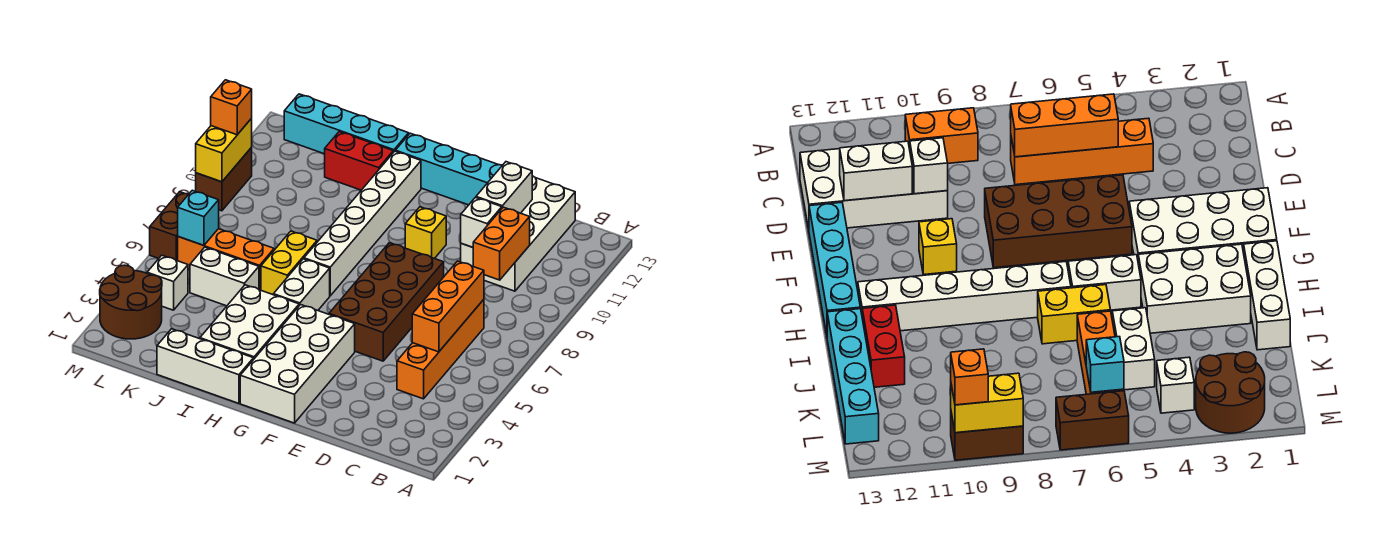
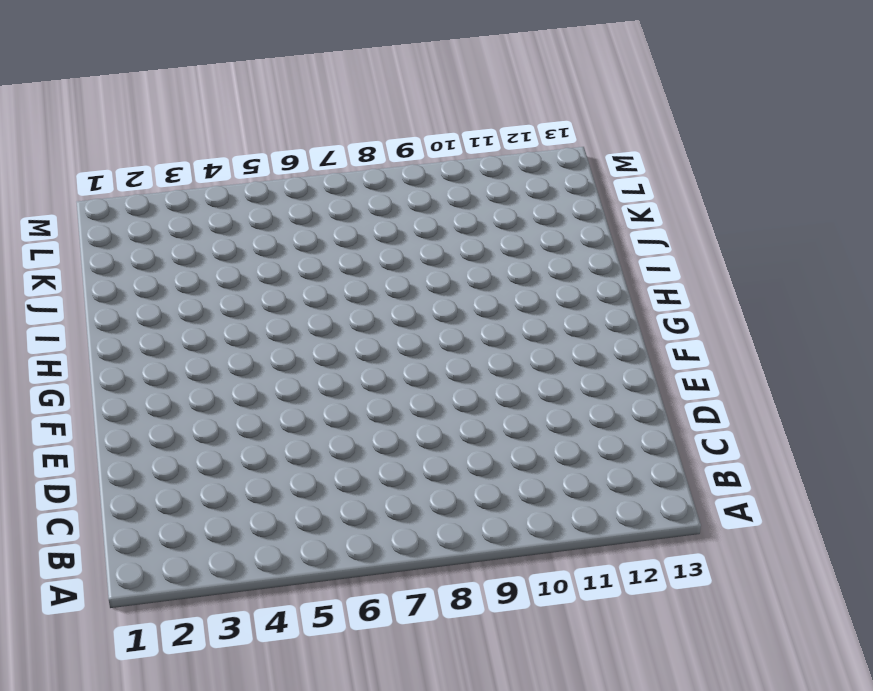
none -> orange brick C4:C7 level 1
none -> white brick C10:D13 level 1
none -> brown brick E5:F8 level 1

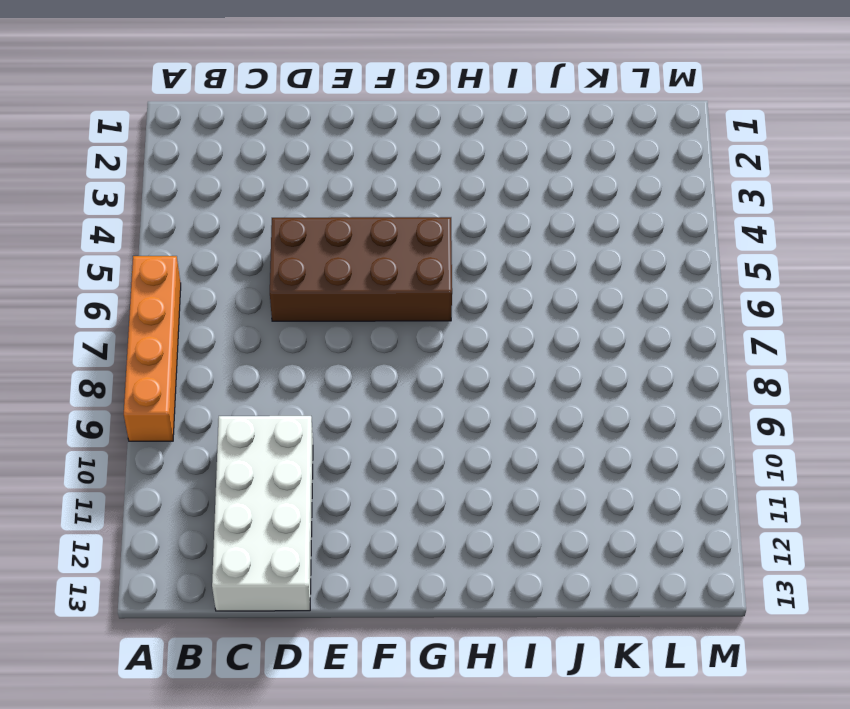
orange brick A6:A9 level 1 -> orange brick C4:C7 level 1
brown brick D5:G6 level 1 -> brown brick E5:F8 level 1
none -> cyan brick E13:H13 level 1
none -> white brick F1:G4 level 1
none -> yellow brick F10 level 1

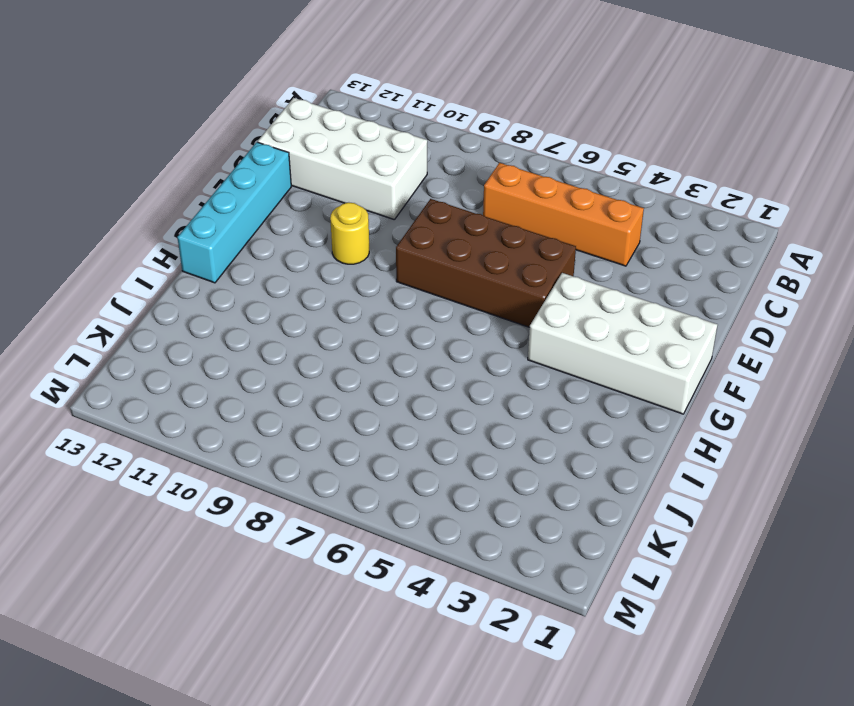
yellow round brick F10 level 1 -> yellow brick F10 level 1
none -> white brick H1:J1 level 1
none -> white brick H2:I4 level 1
none -> white brick H5:H6 level 1

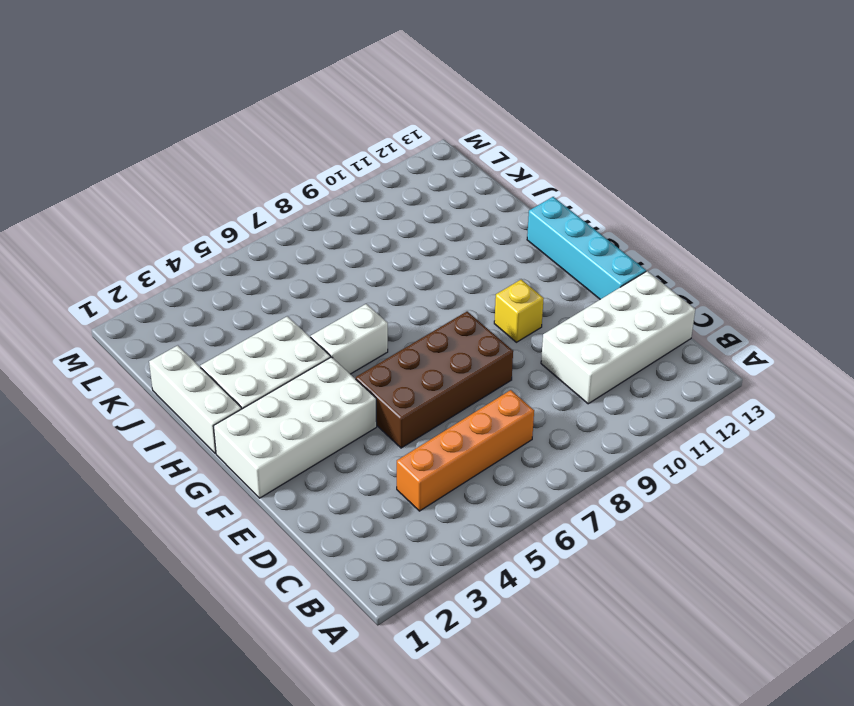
none -> white brick H7:H12 level 1
none -> yellow brick I6:I7 level 1
none -> red brick I12:J12 level 1

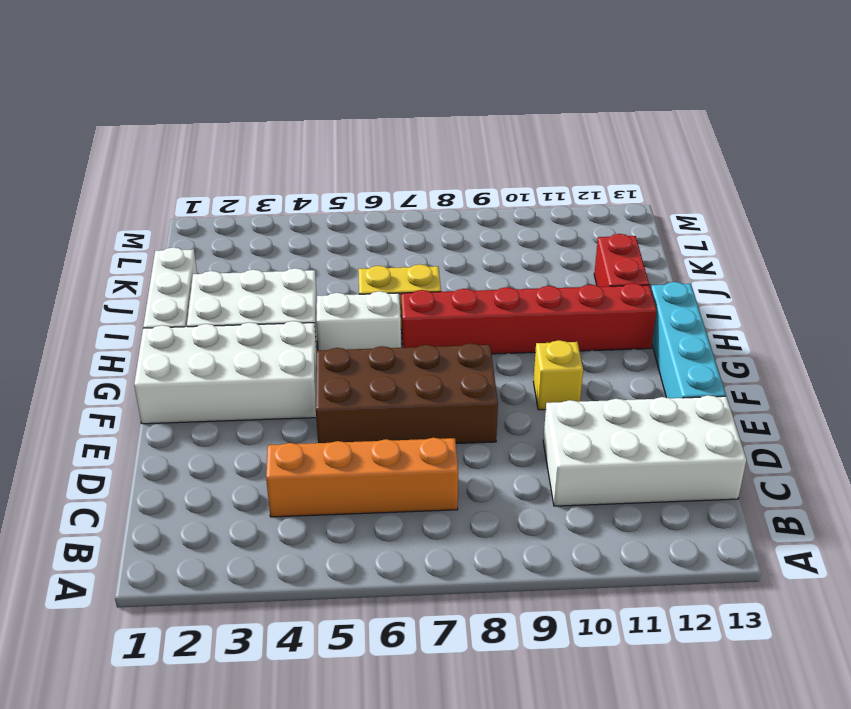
red brick H7:H12 level 1 -> white brick H7:H12 level 1
none -> cyan brick I13:L13 level 1
none -> white brick J5:K5 level 1
none -> orange brick J6:L6 level 1

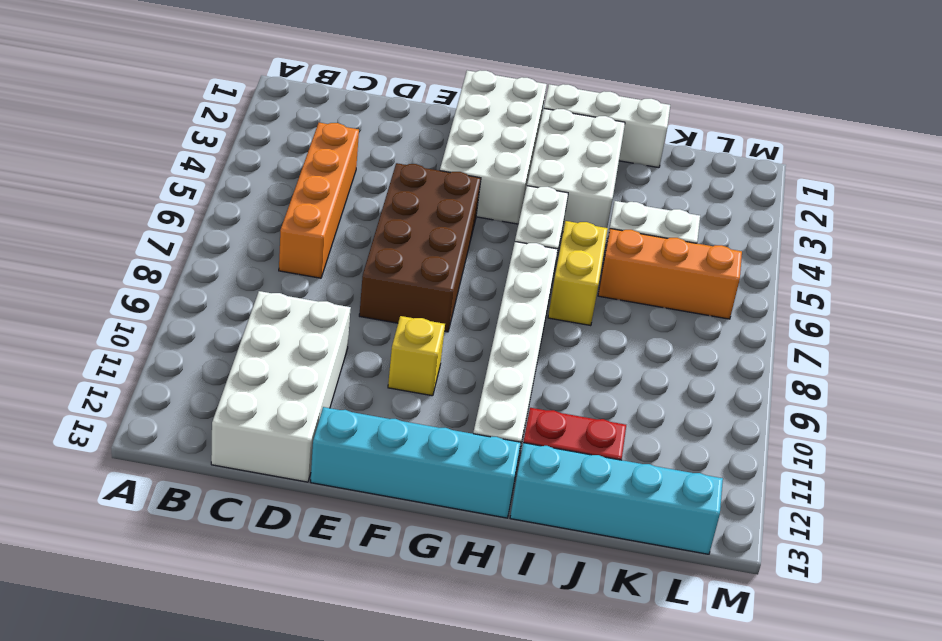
none -> brown round brick L2:M3 level 1
none -> white brick L4 level 1
none -> brown brick M6:M7 level 1

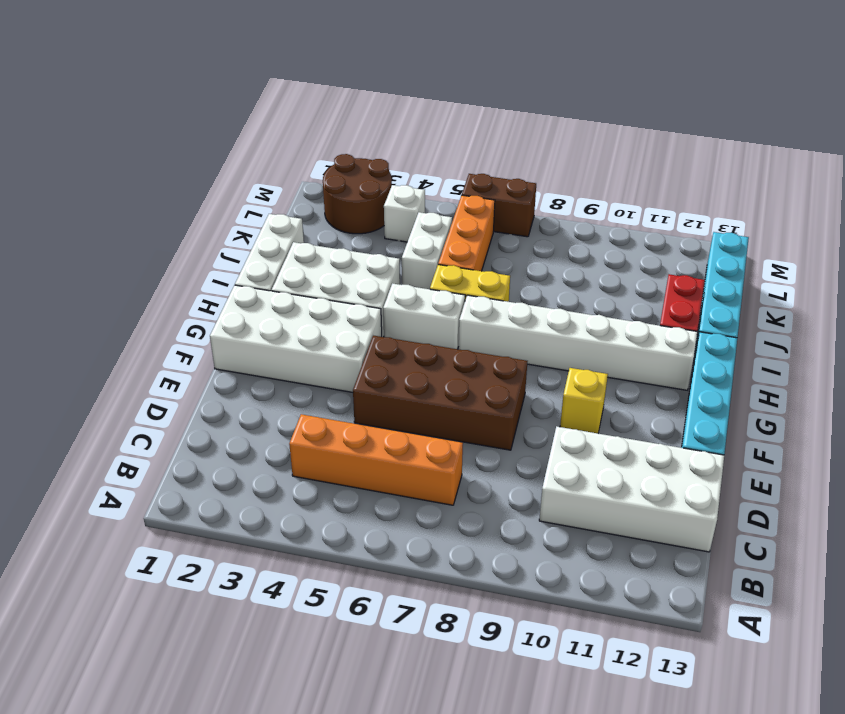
none -> brown brick M9:M10 level 1
none -> orange brick C5:C7 level 2
none -> orange brick C9:C10 level 2

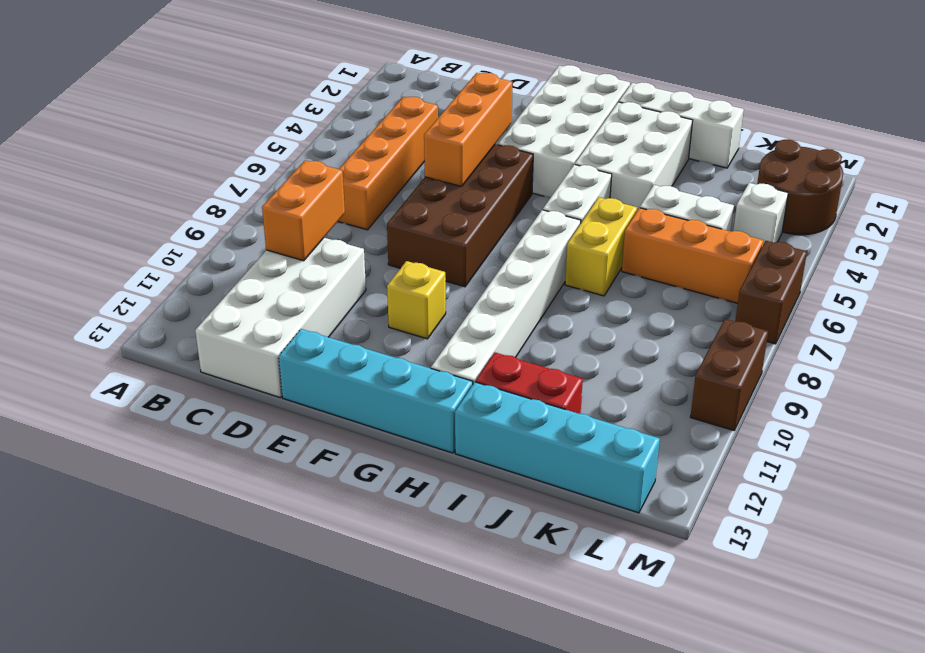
orange brick E4:E6 level 2 -> orange brick C5:C7 level 2
none -> white brick D10 level 2
none -> white brick D11:D12 level 2
none -> cyan brick L6 level 2

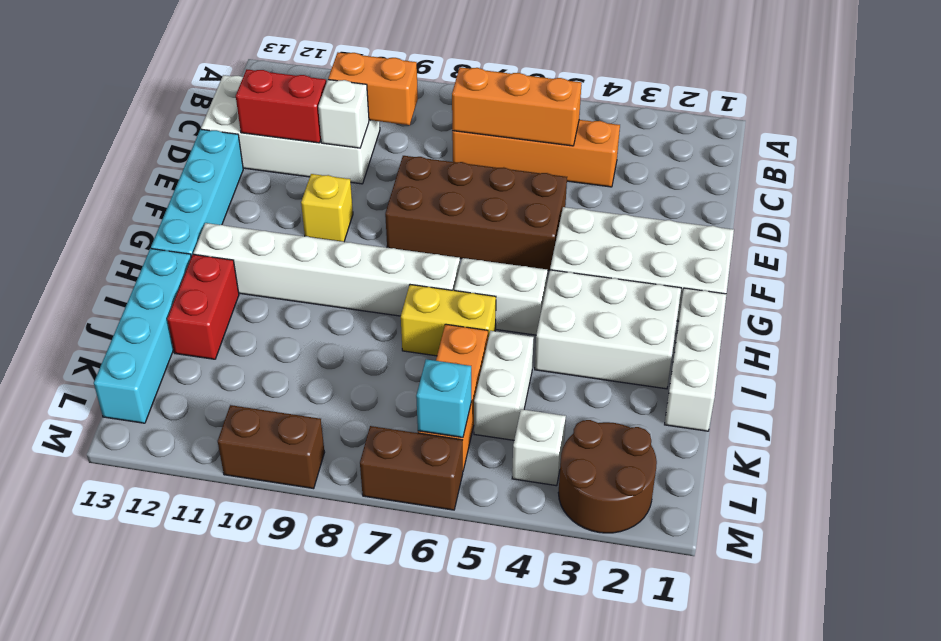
red brick D11:D12 level 2 -> white brick D11:D12 level 2
none -> yellow brick M9:M10 level 2
none -> orange brick M10 level 3

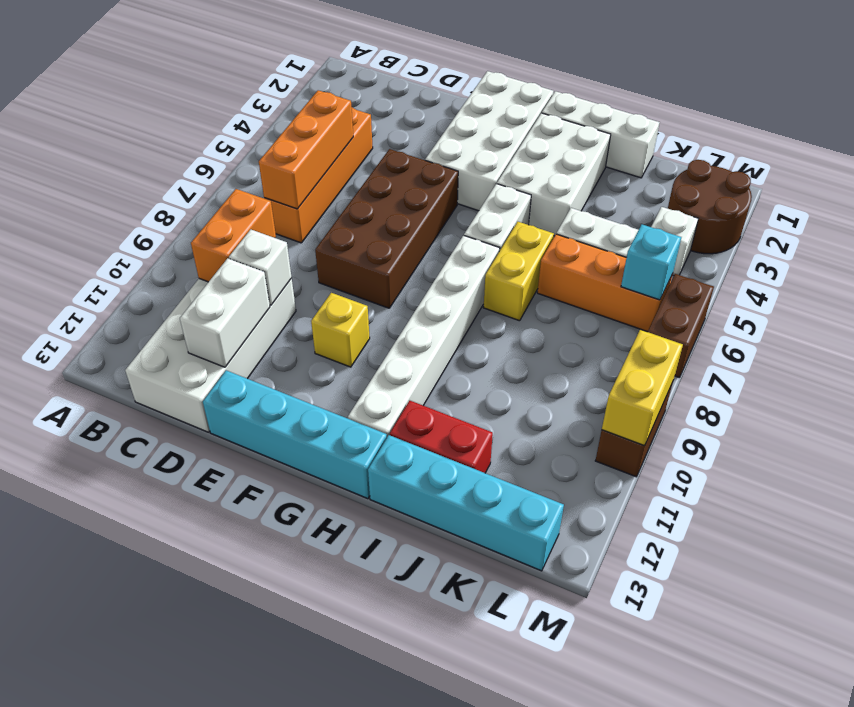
none -> orange brick M10 level 3

